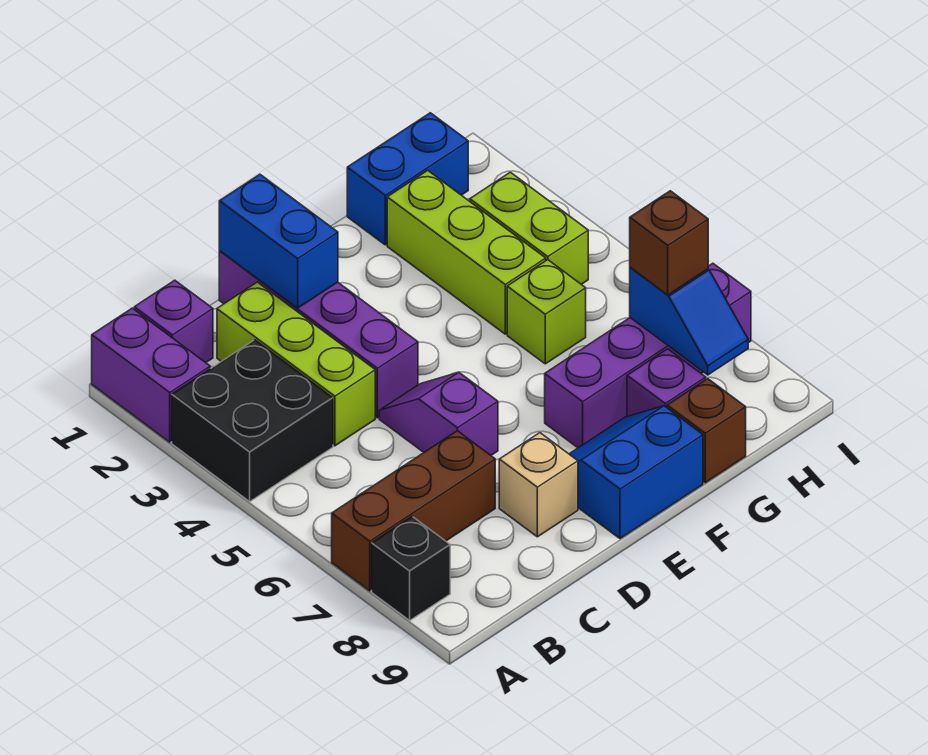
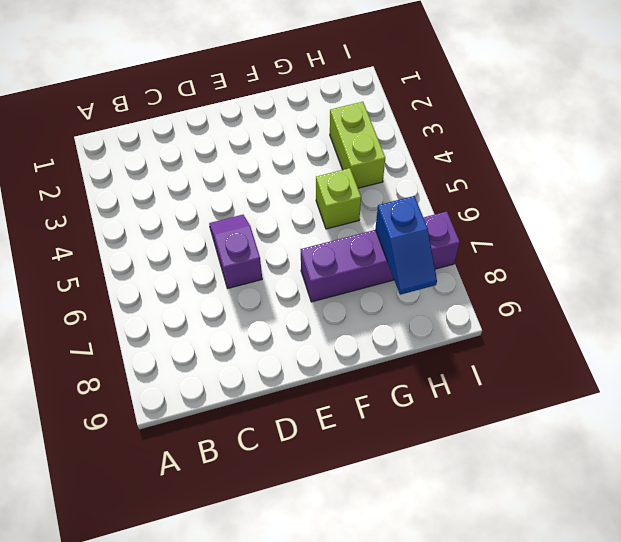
none -> purple brick A1:A2 level 1
none -> black brick A3:B4 level 1
none -> brown brick A7:C7 level 1

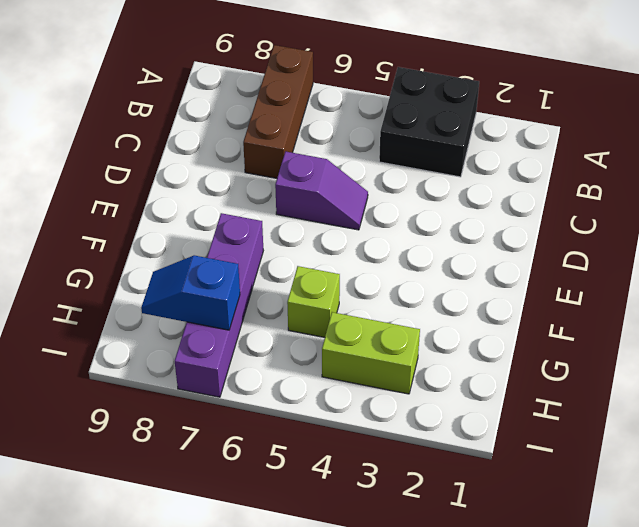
none -> purple brick A1:A2 level 1
none -> black brick A8 level 1
none -> purple brick B1 level 1

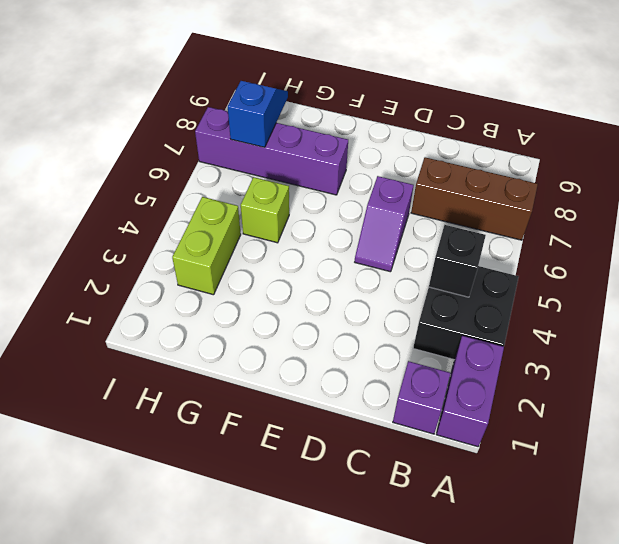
black brick B4 level 2 -> black brick A8 level 1
none -> lime brick C2:C4 level 1
none -> purple brick D1:D4 level 1
none -> tan brick D8 level 1

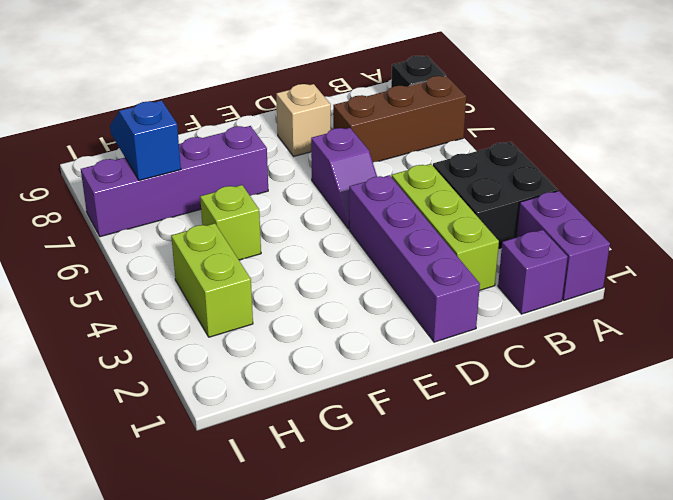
none -> blue slope E8:F9 level 1 top 9
none -> blue brick G1:H1 level 1
none -> lime brick G2:G4 level 1

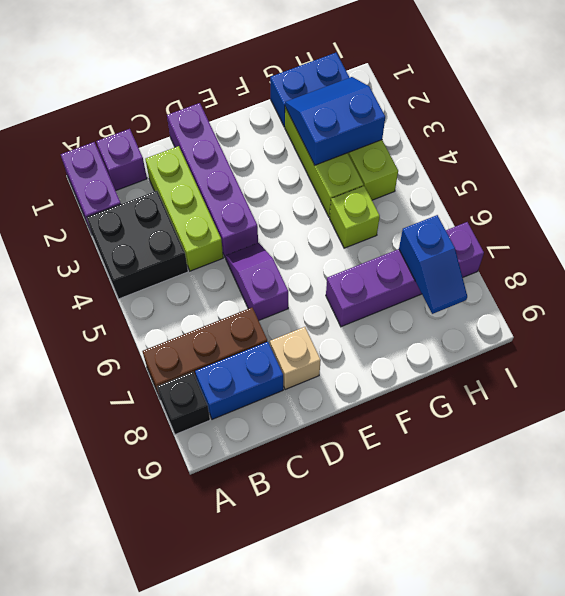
blue brick B8:C8 level 1 -> blue brick D1:D2 level 2
blue slope G2:H3 level 2 top 3 -> blue slope E8:F9 level 1 top 9
none -> purple brick G8 level 1
none -> brown brick G9 level 1
none -> brown brick H7 level 3

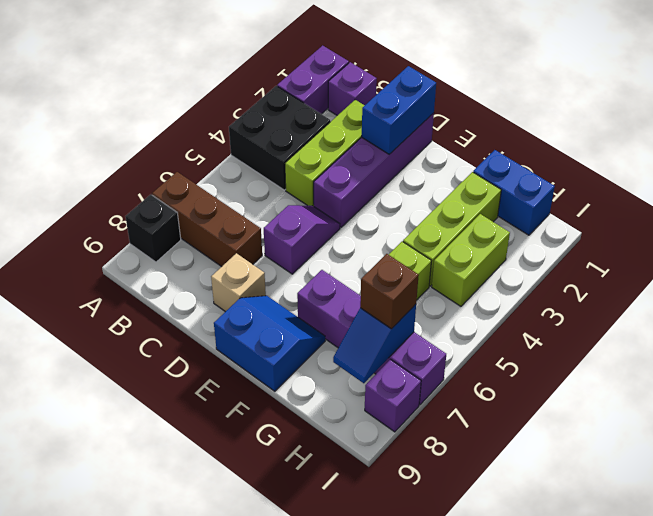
purple brick I8 level 1 -> purple brick G8 level 1
none -> brown brick G9 level 1

